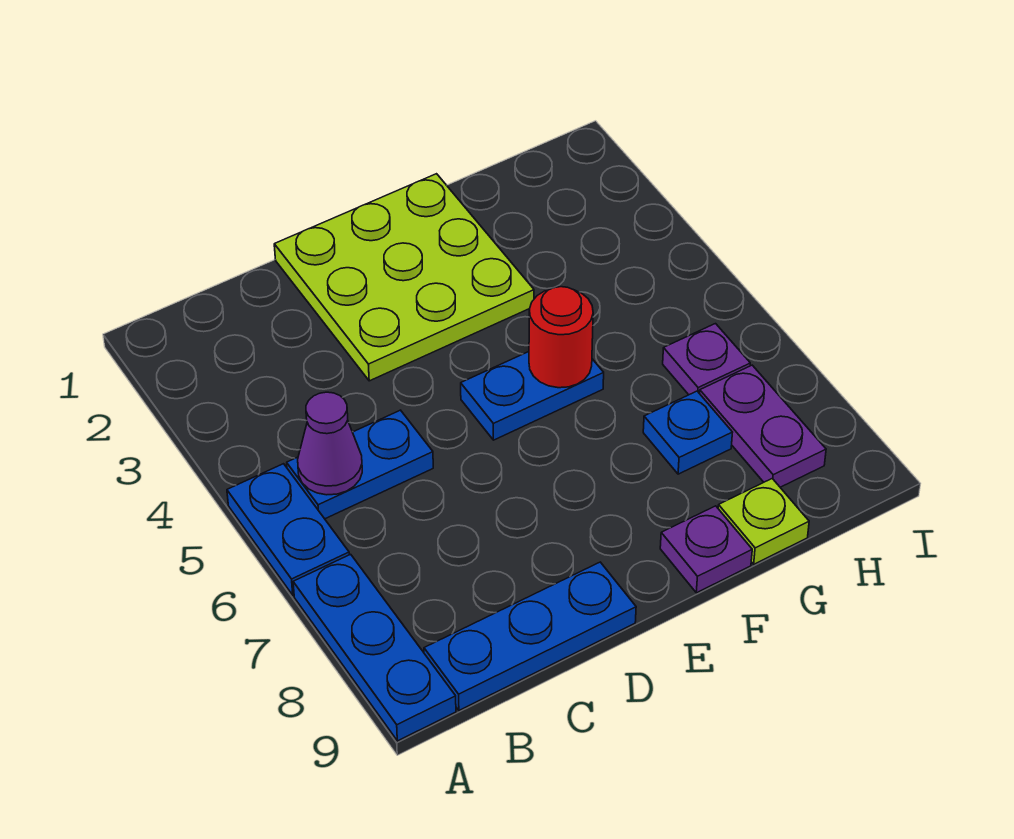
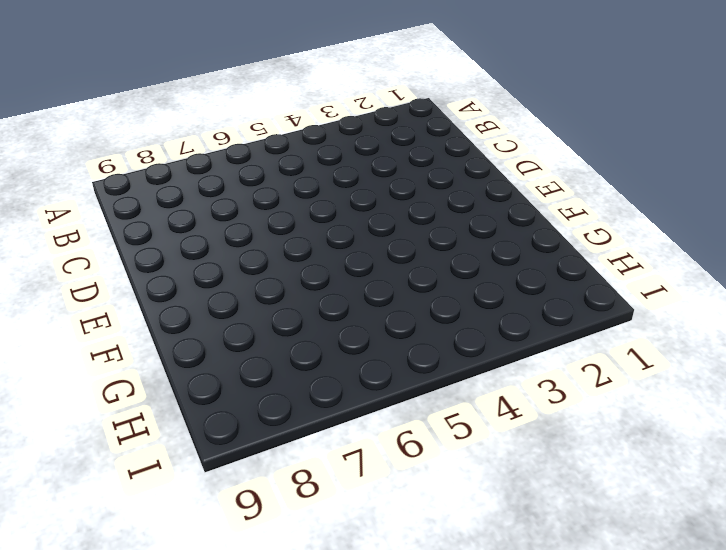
none -> blue plate A5:A6 level 1
none -> blue plate A7:A9 level 1
none -> blue plate B5:C5 level 1

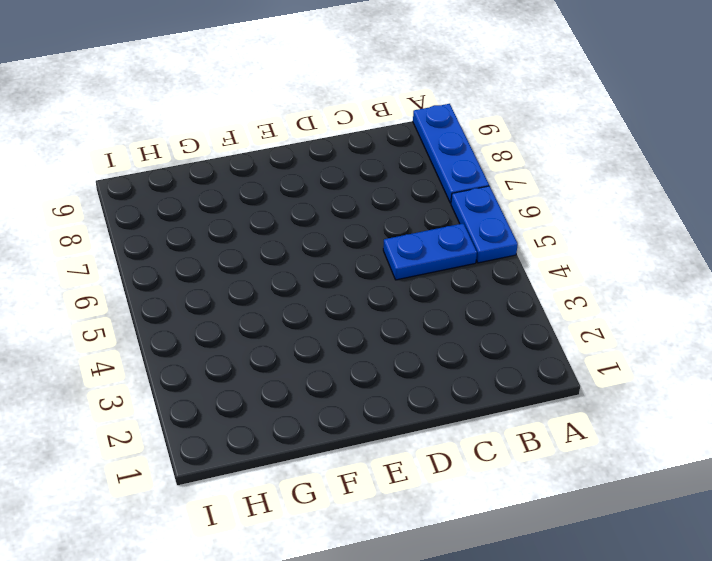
none -> blue plate B9:D9 level 1
none -> lime plate D1:F3 level 1
none -> blue plate E5:F5 level 1

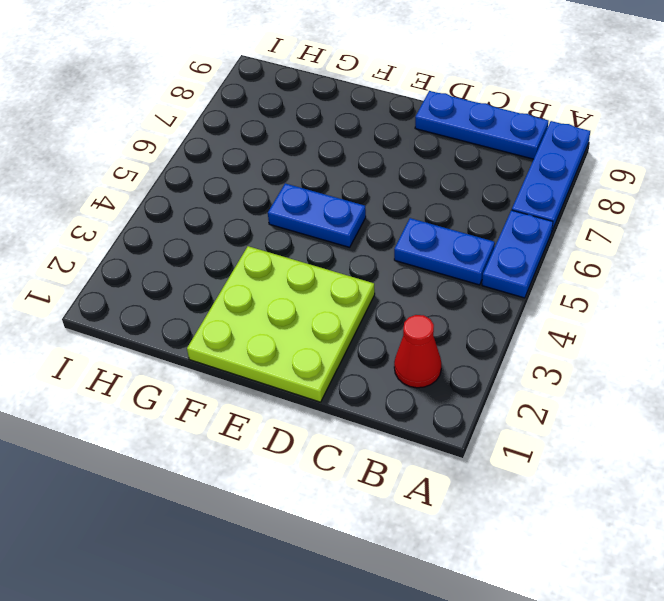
red cone B2 level 1 -> none
none -> purple plate F9 level 1
none -> blue plate G7 level 1
none -> lime plate G9 level 1

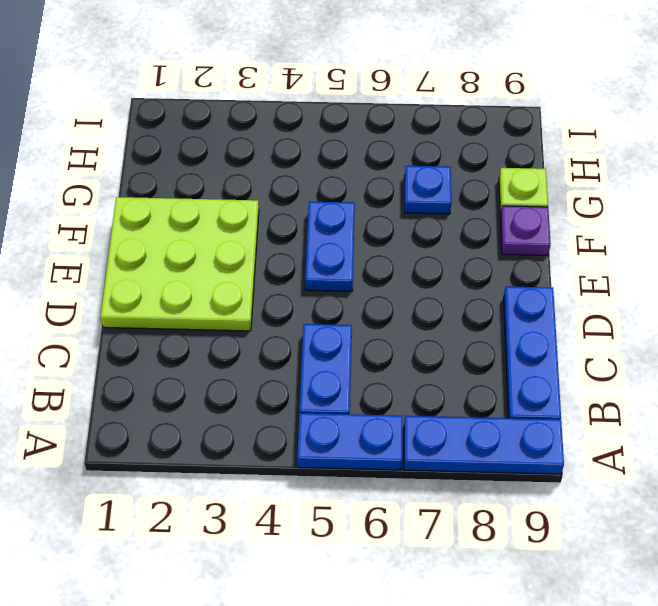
none -> purple plate H6 level 1
none -> purple plate H7:H8 level 1
none -> purple cone B5 level 2

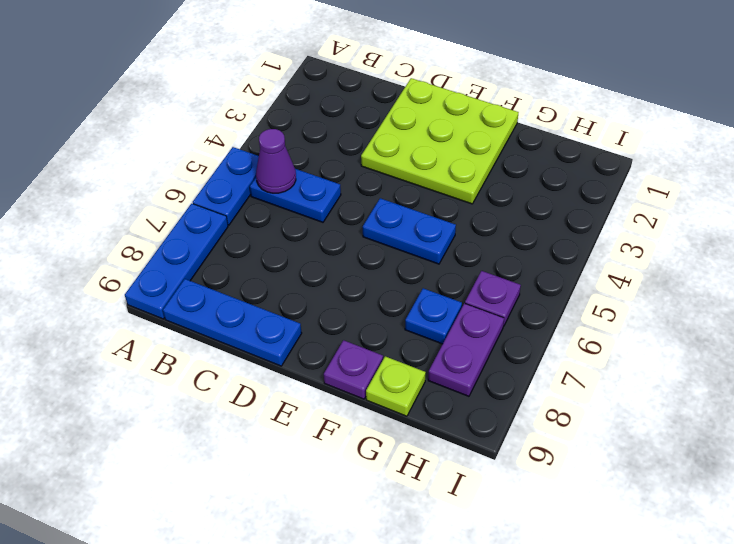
none -> red round brick F5 level 2

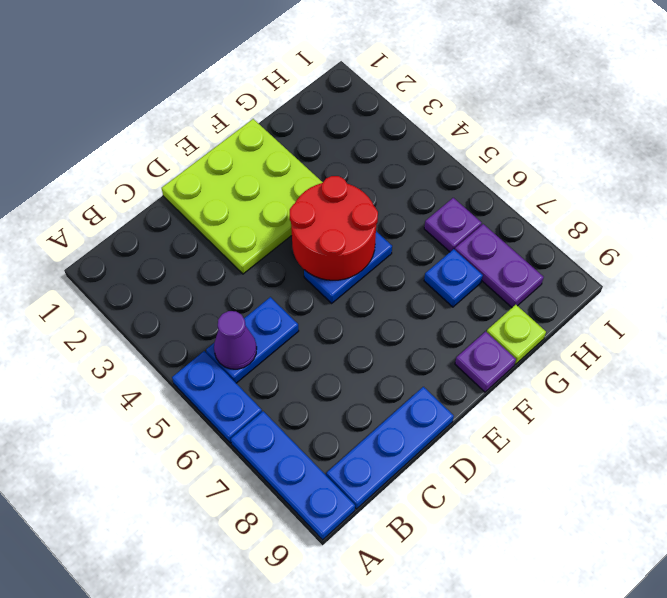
red round brick E4:F5 level 2 -> red round brick F5 level 2

